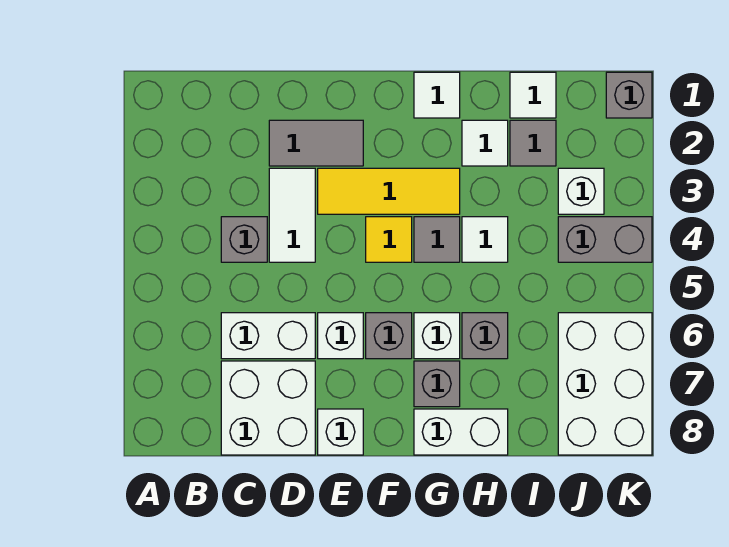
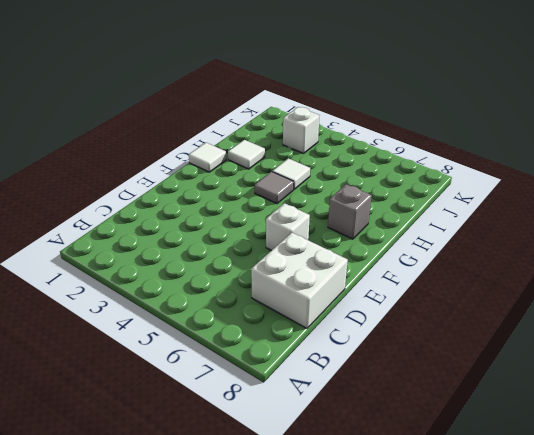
none -> grey brick C4 level 1
none -> white brick C6:D6 level 1
none -> grey tile D2:E2 level 1

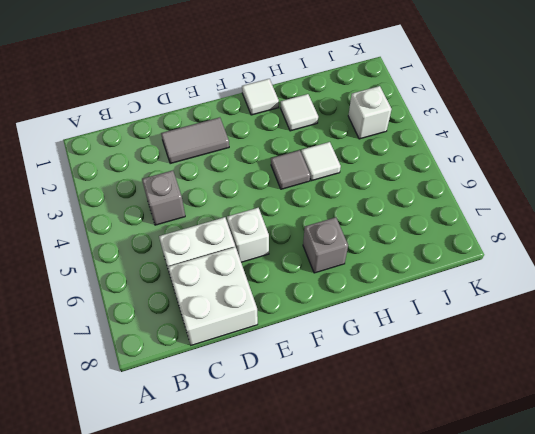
none -> white tile D3:D4 level 1
none -> yellow tile E3:G3 level 1
none -> white brick E8 level 1

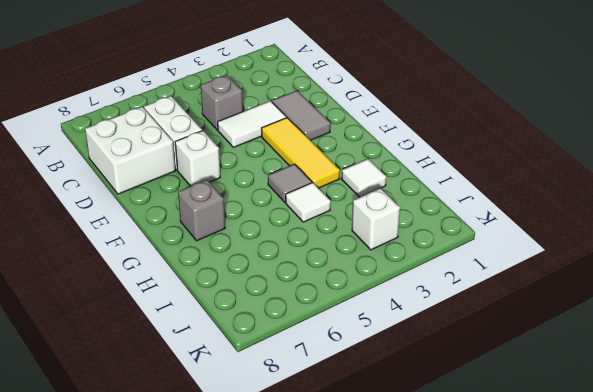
none -> white brick E8 level 1
none -> yellow tile F4 level 1
none -> grey brick F6 level 1

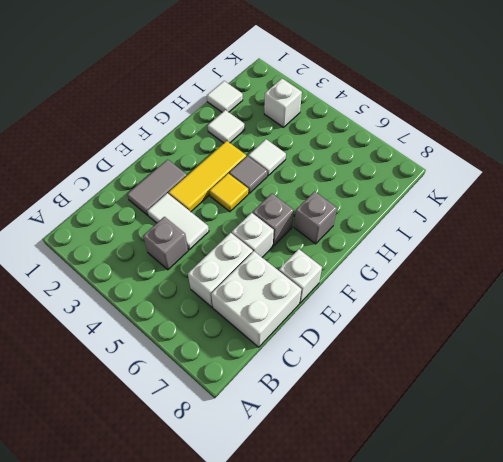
none -> white tile G1 level 1
none -> white brick G6 level 1
none -> white brick G8:H8 level 1

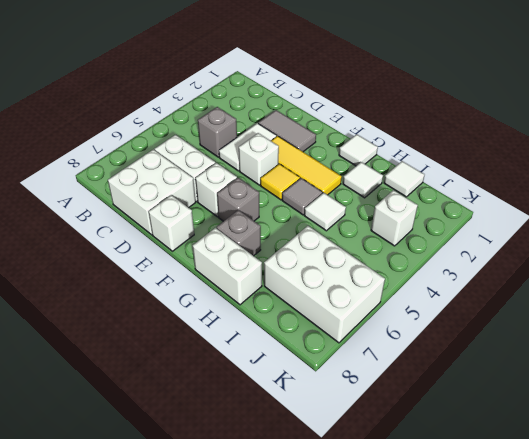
white brick E4 level 1 -> white brick G6 level 1
white brick I6:K7 level 1 -> white brick J6:K8 level 1
none -> grey brick H6 level 1
none -> grey tile I2 level 1
none -> grey brick J4:K4 level 1

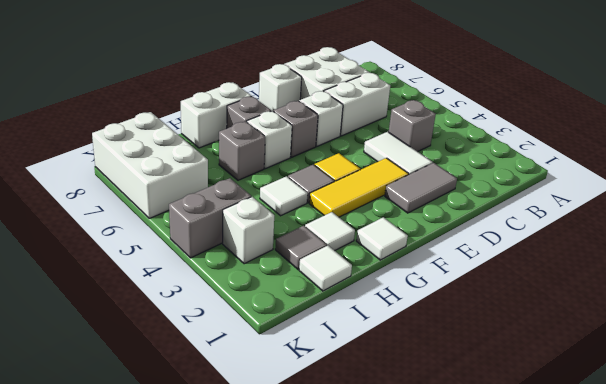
none -> grey brick K1 level 1

